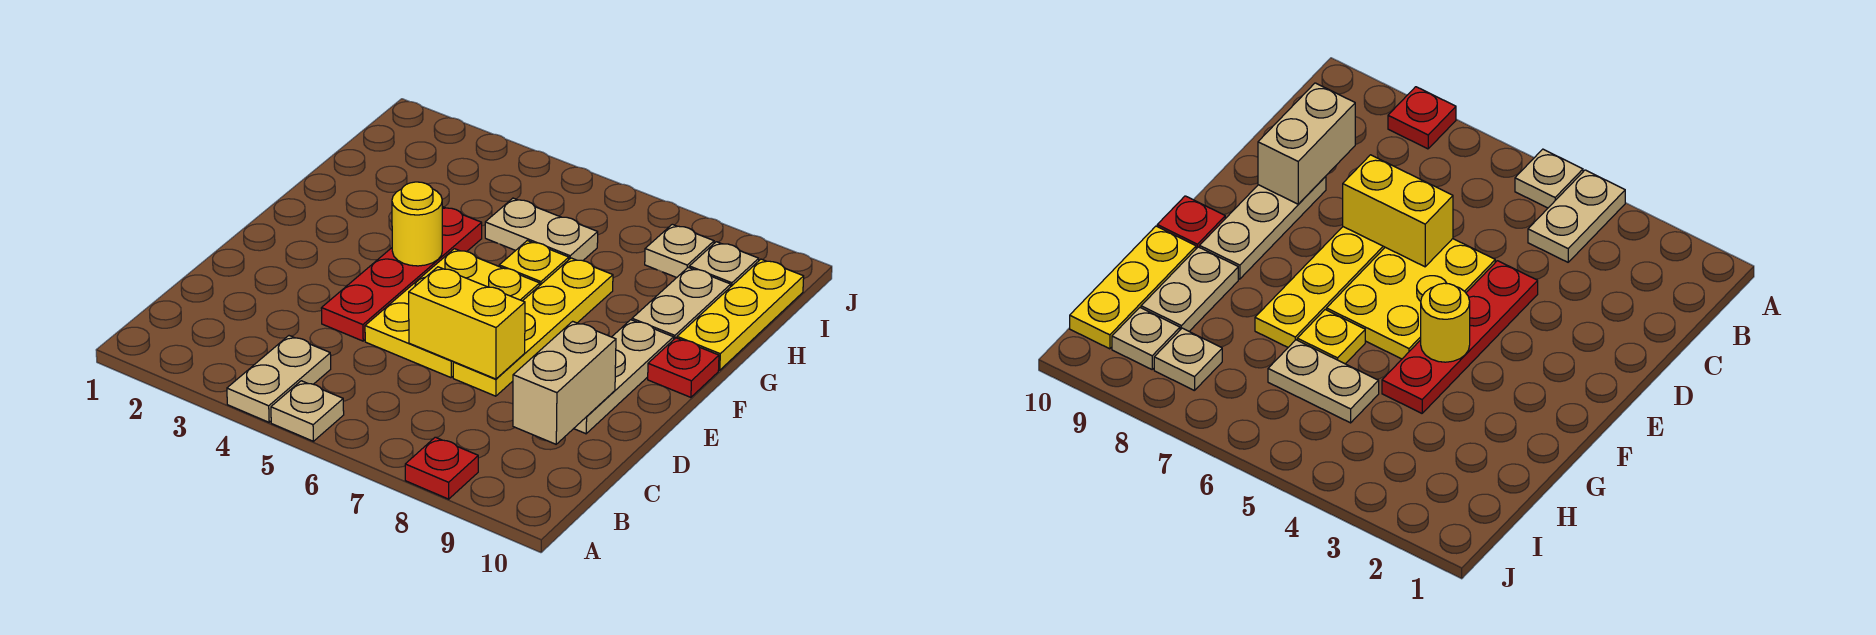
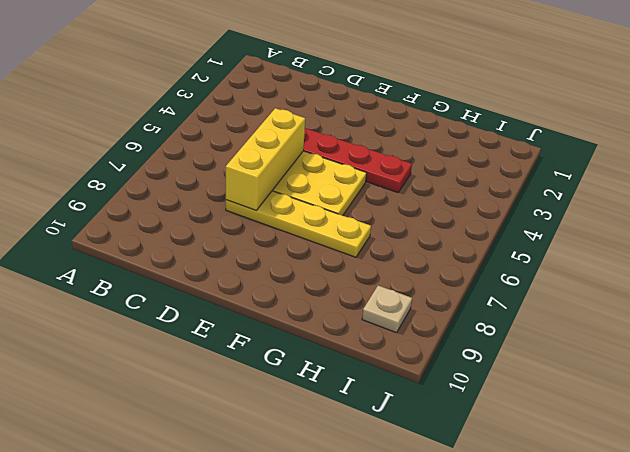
yellow brick D5:D7 level 2 -> yellow brick D6:D7 level 2
none -> tan plate A4:B4 level 1
none -> tan plate A5 level 1
none -> red plate A8 level 1

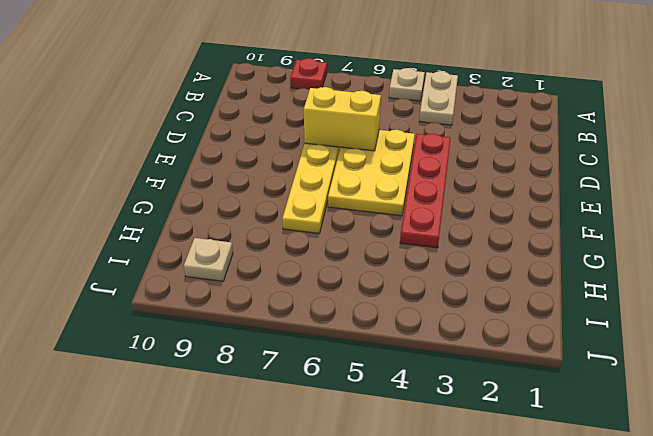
none -> tan plate D9:F9 level 1
none -> red plate F10 level 1
none -> yellow plate G6 level 1

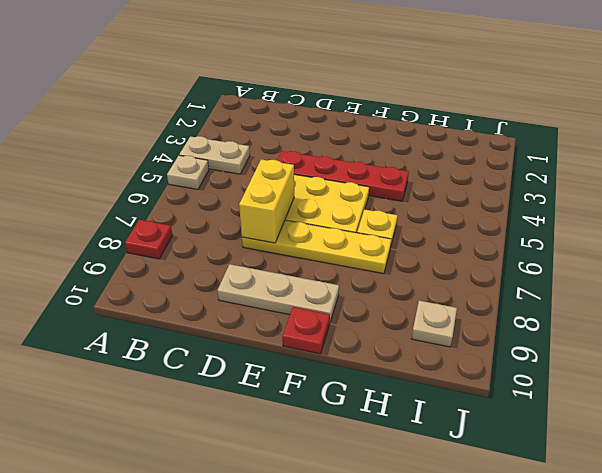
none -> tan plate G9:H9 level 1
none -> yellow plate G10:I10 level 1
none -> tan plate H5:H6 level 1

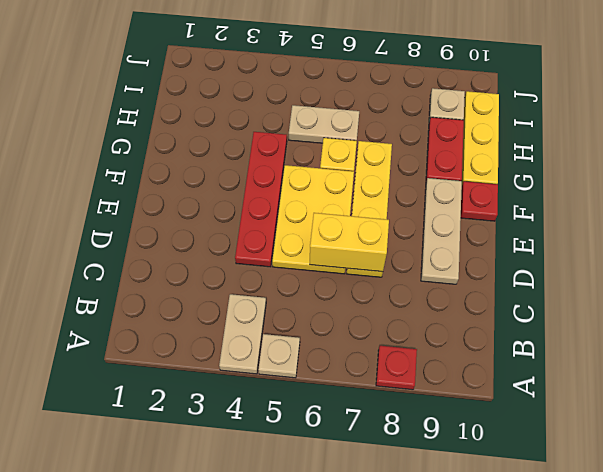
red plate G9:H9 level 1 -> tan plate G9:H9 level 1
none -> tan plate I8 level 1
none -> tan brick C9:D9 level 2
none -> yellow round brick F4 level 2

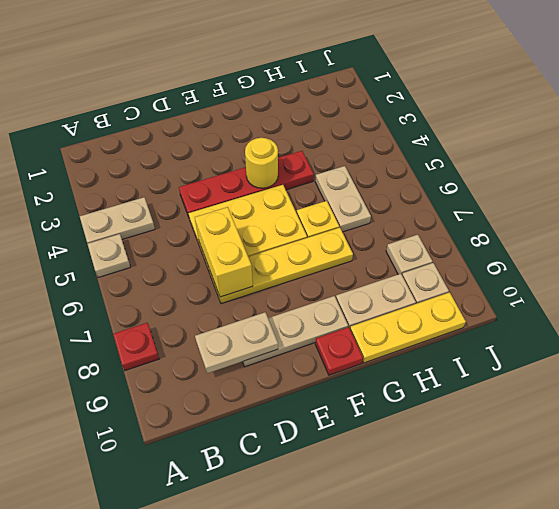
tan plate C9:D9 level 2 -> tan brick C9:D9 level 2

